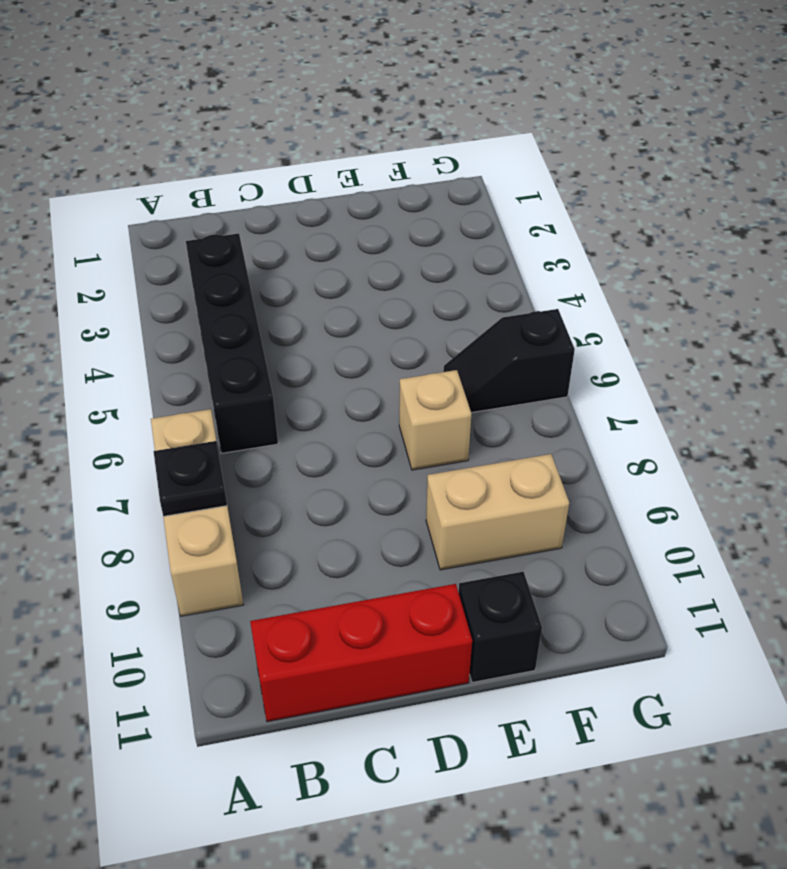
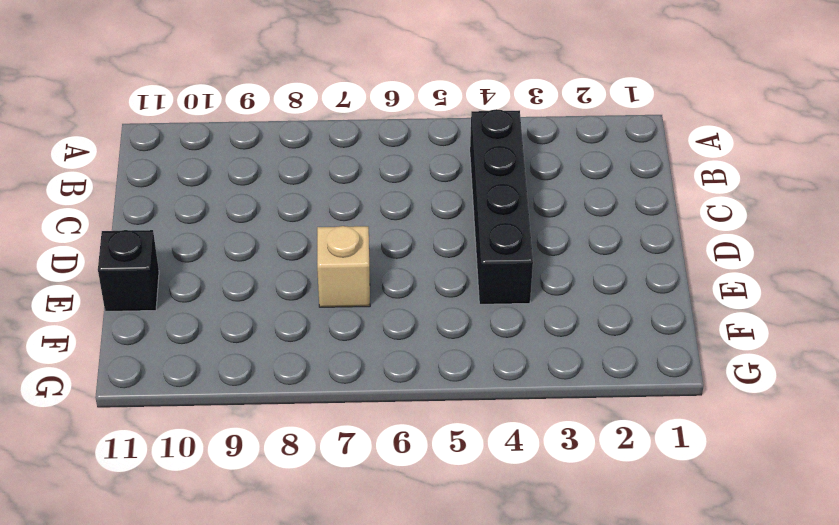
black brick B4:E4 level 1 -> black brick B3:B6 level 1
none -> tan brick A7:A9 level 1
none -> red brick B11:D11 level 1

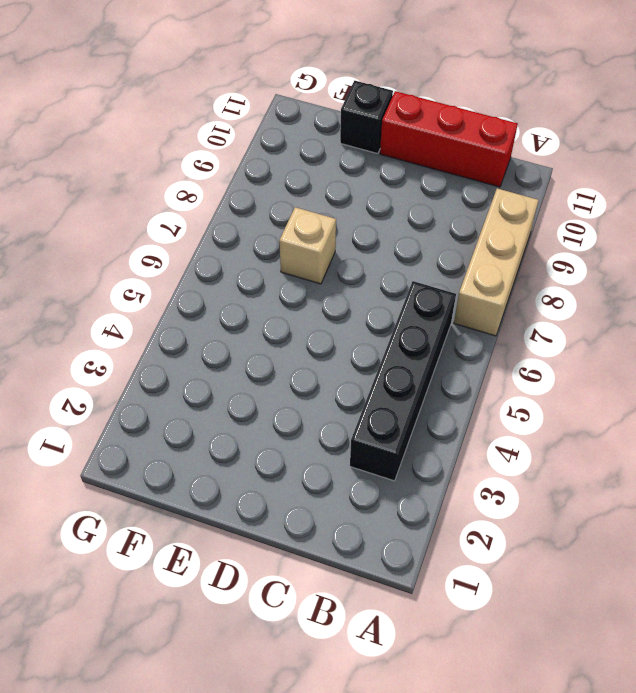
none -> tan brick E9:F9 level 1
none -> black slope F6:G6 level 1 top G

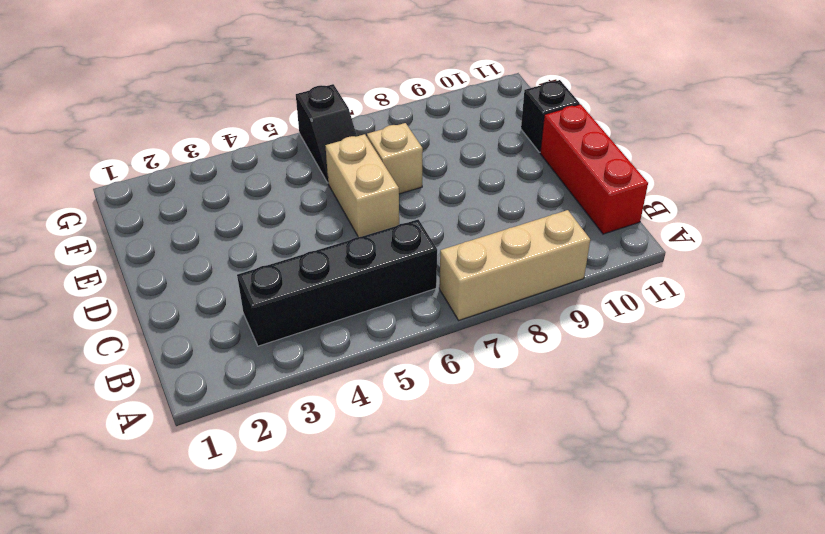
tan brick D6:E6 level 1 -> tan brick E9:F9 level 1
none -> black plate A8 level 2

